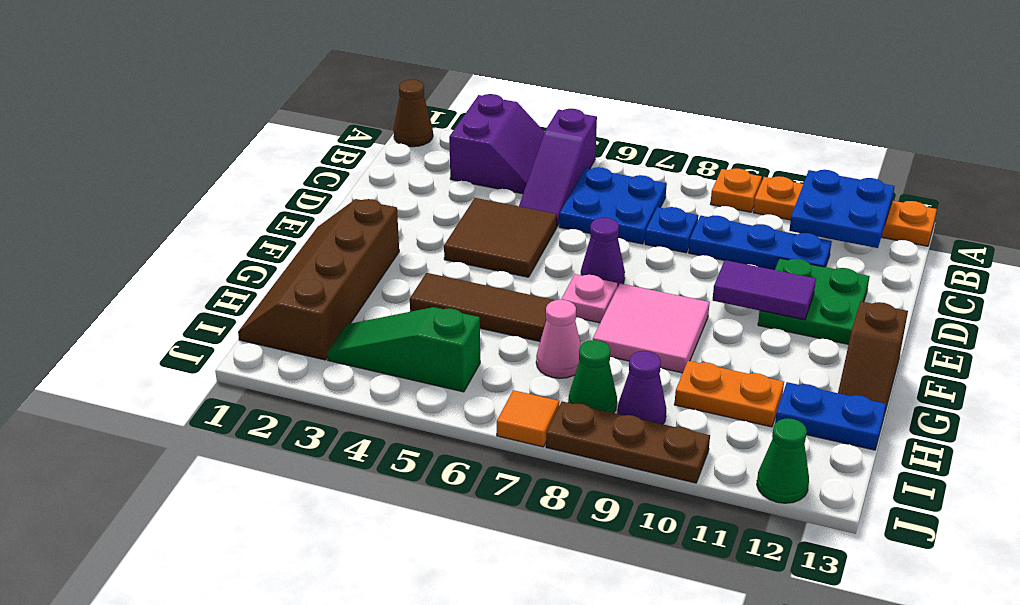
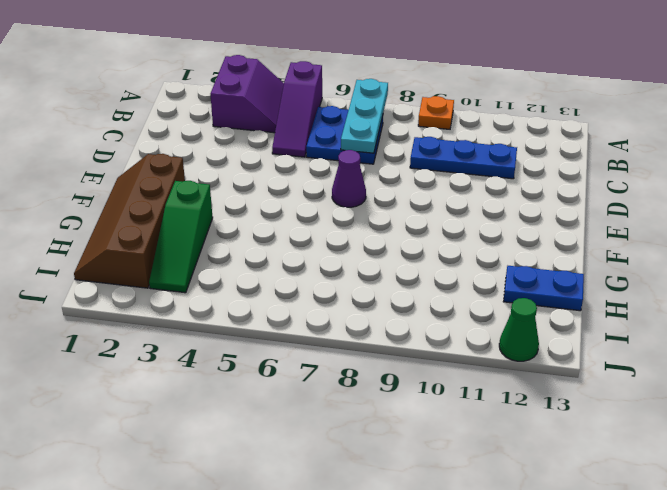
cyan plate A7:C7 level 2 -> none
green slope G3:I3 level 1 top G -> green slope I3:I5 level 1 top 5
none -> brown cone A1 level 1
none -> orange plate A10:A13 level 1
none -> blue plate C8 level 1

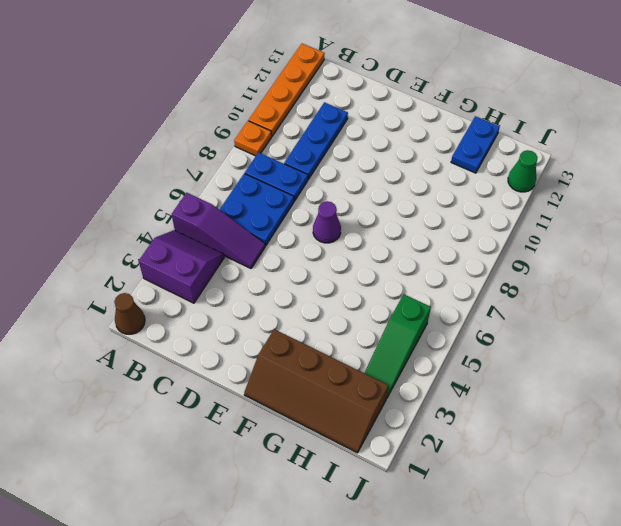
blue plate B8:C8 level 1 -> blue plate C8 level 1
none -> brown tile D4:E5 level 1
none -> green plate D11:E12 level 1
none -> pink plate F7 level 1

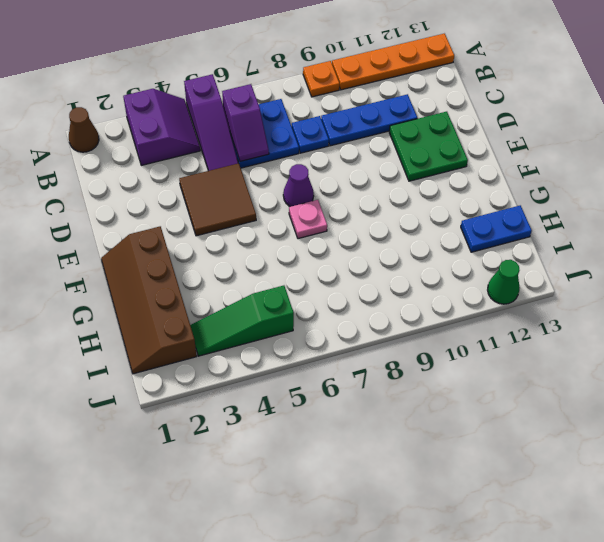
purple slope B6:C6 level 2 top B -> none
none -> pink tile F8:G9 level 1
none -> brown slope F13:G13 level 1 top F
none -> brown tile G4:G6 level 1

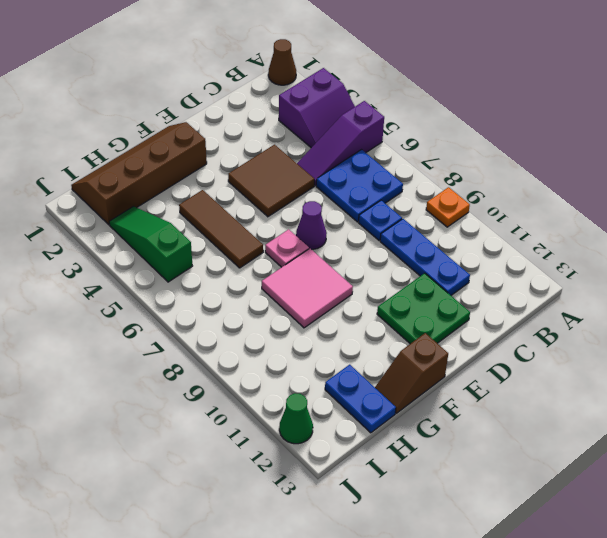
none -> orange plate A10:A13 level 1
none -> pink cone H7 level 1
none -> orange plate H10:H11 level 1

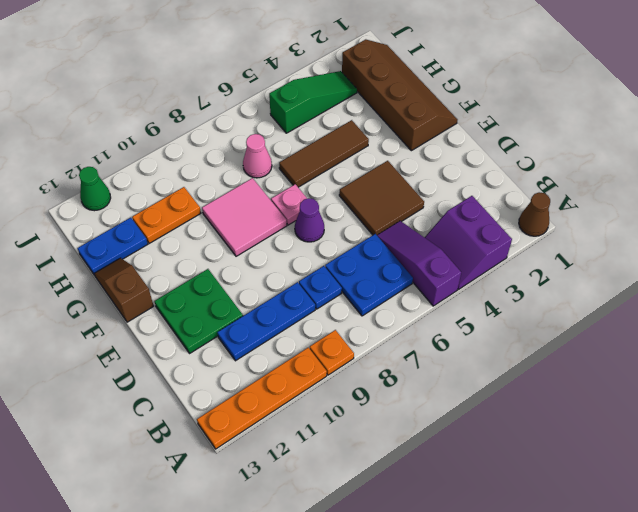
none -> green cone I8 level 1
none -> purple cone I9 level 1
none -> orange tile J7 level 1

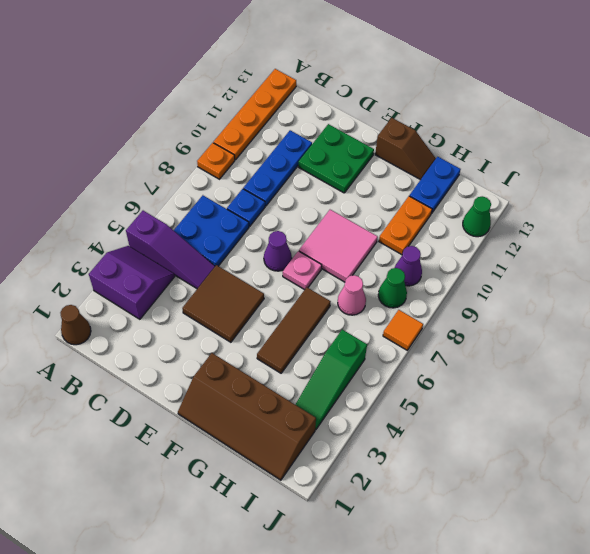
none -> brown plate J8:J10 level 1
none -> blue plate A11:B12 level 2
none -> purple tile E10:E11 level 2

